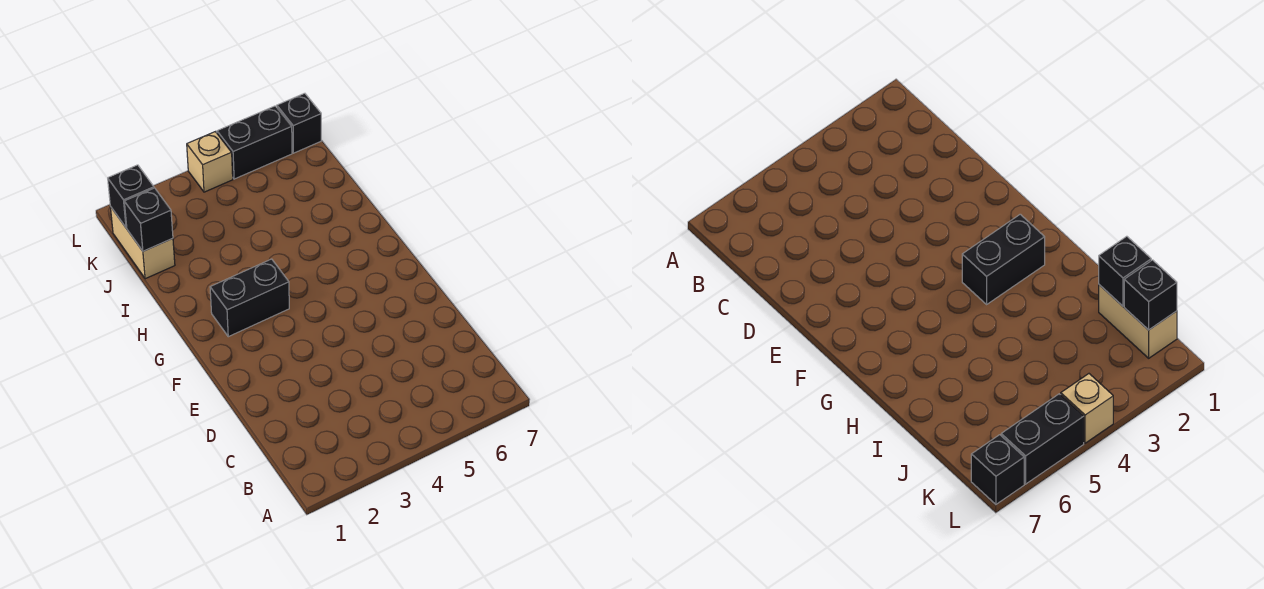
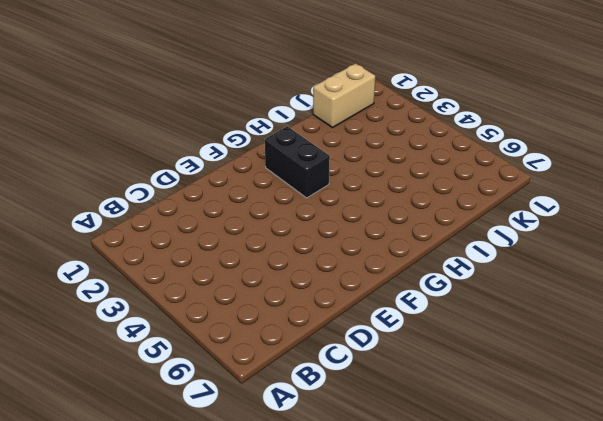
none -> tan brick L4 level 1
none -> black brick L5:L6 level 1

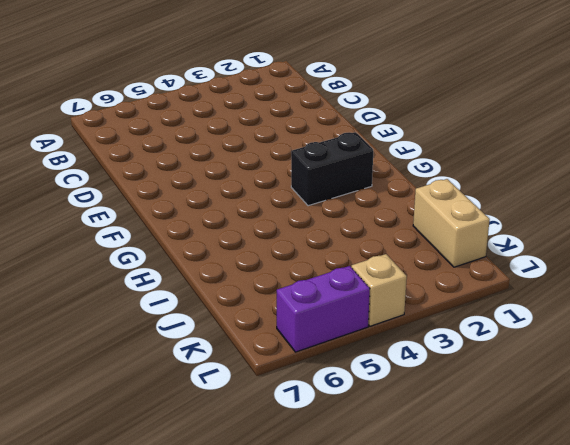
purple brick L5:L6 level 1 -> black brick L5:L6 level 1
none -> black brick L7 level 1
none -> black brick J1 level 2

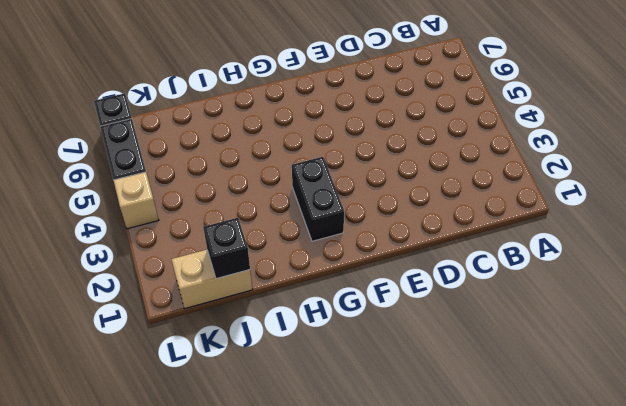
none -> black brick K1 level 2

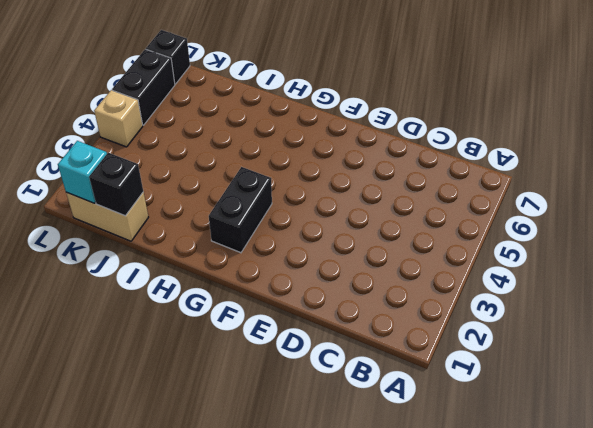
cyan brick K1 level 2 -> black brick K1 level 2

